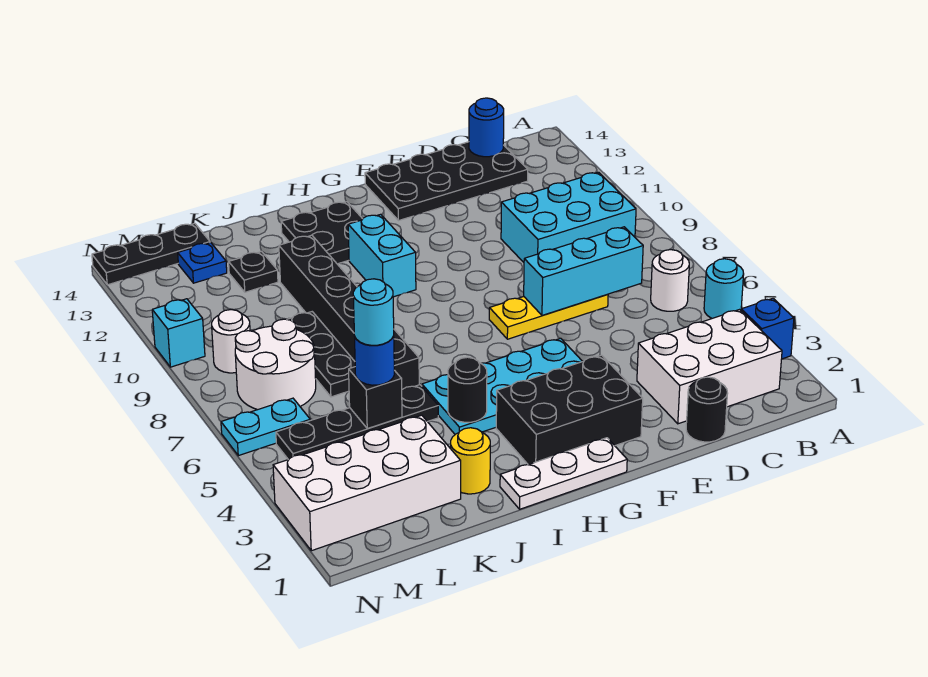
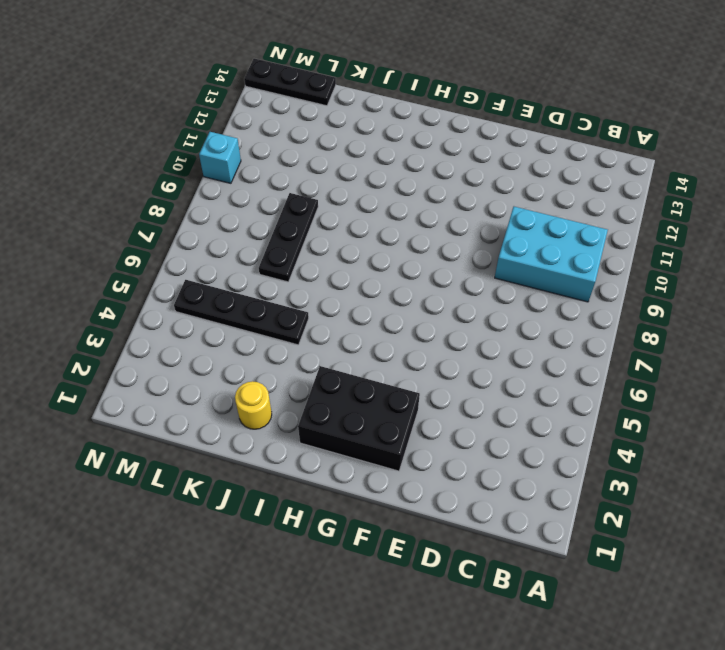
none -> blue brick A3 level 1
none -> cyan round brick A5 level 1
none -> white brick B2:D3 level 1
none -> white round brick B6 level 1

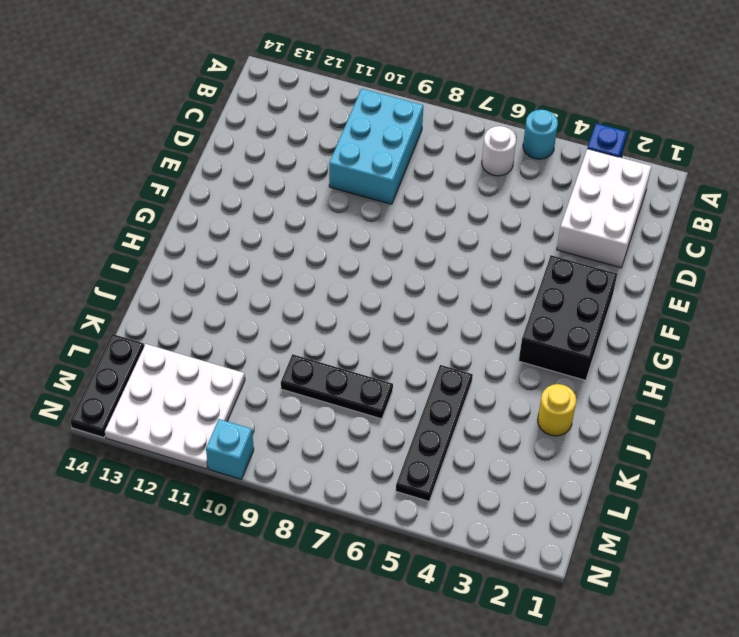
white plate L11:N13 level 1 -> blue plate L13 level 1
none -> black plate C13:F14 level 1
none -> black round brick D1 level 1
none -> yellow plate D7:F7 level 1
none -> cyan plate F4:I5 level 1

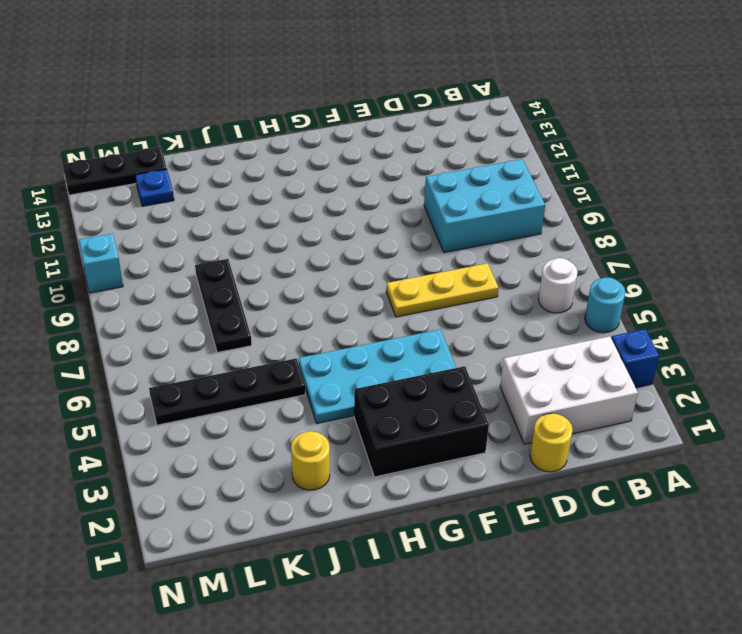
yellow round brick D1 level 1 -> black round brick D1 level 1
none -> black plate C13:F14 level 1
none -> white plate G1:I1 level 1
none -> cyan brick H10:H11 level 1
none -> black plate H12:I13 level 1

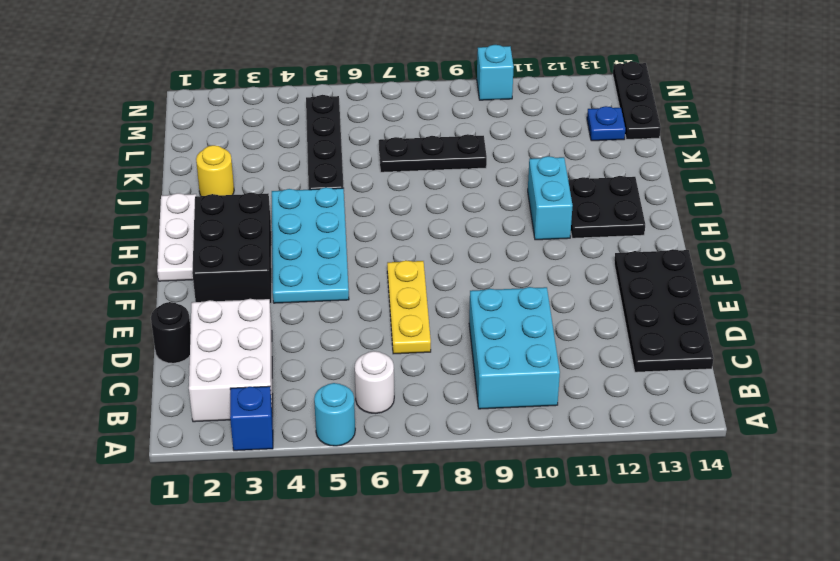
cyan brick H11:I11 level 1 -> cyan brick H10:H11 level 1
none -> black brick J6:J11 level 1
none -> white brick K2:N3 level 1
none -> black plate K12 level 1
none -> white round brick L7:M8 level 1

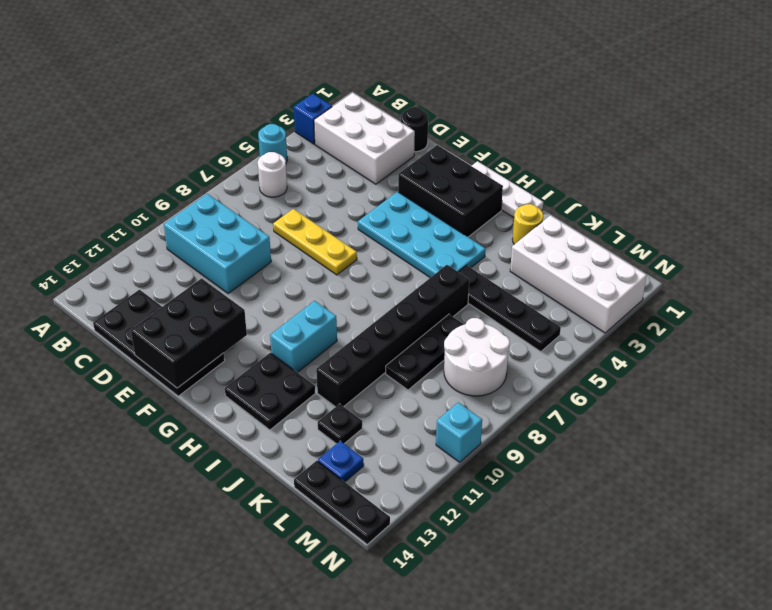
black brick E12:F14 level 2 -> none
none -> cyan plate M6:N6 level 1
none -> white round brick M9 level 1
none -> cyan brick C7:E7 level 2
none -> blue round brick C14 level 2

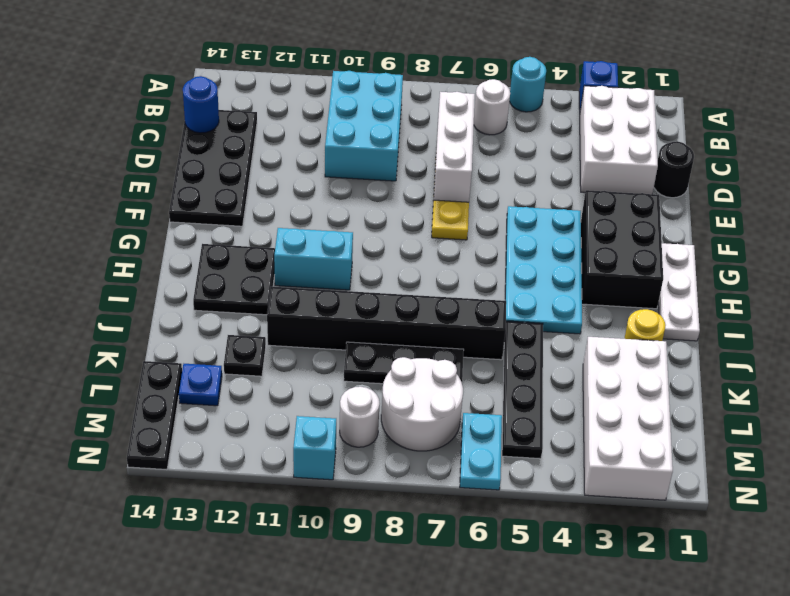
white brick C7:E7 level 2 -> cyan brick C7:E7 level 2
none -> black round brick I4 level 2
none -> black brick K5 level 2
none -> blue round brick K5 level 3
none -> cyan round brick K5 level 4

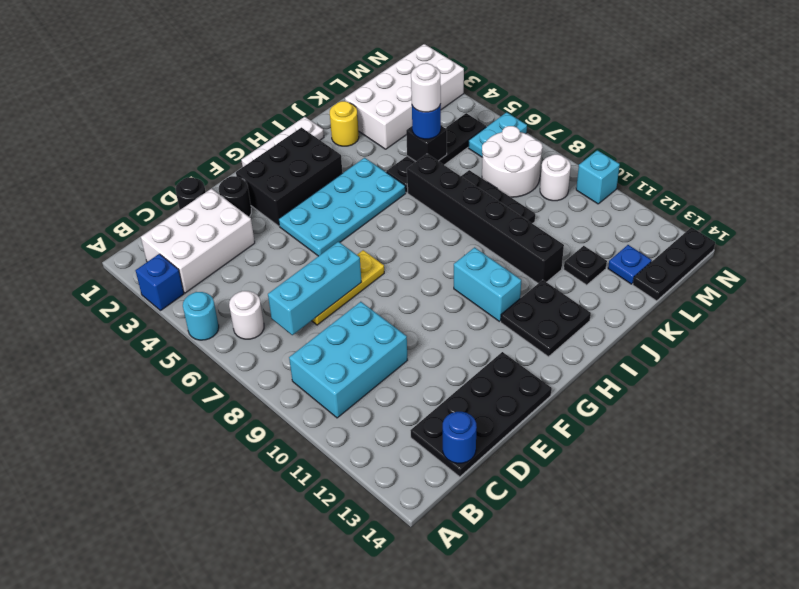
black round brick E2 level 1 -> black round brick I4 level 2
white round brick K5 level 4 -> cyan round brick K5 level 4

